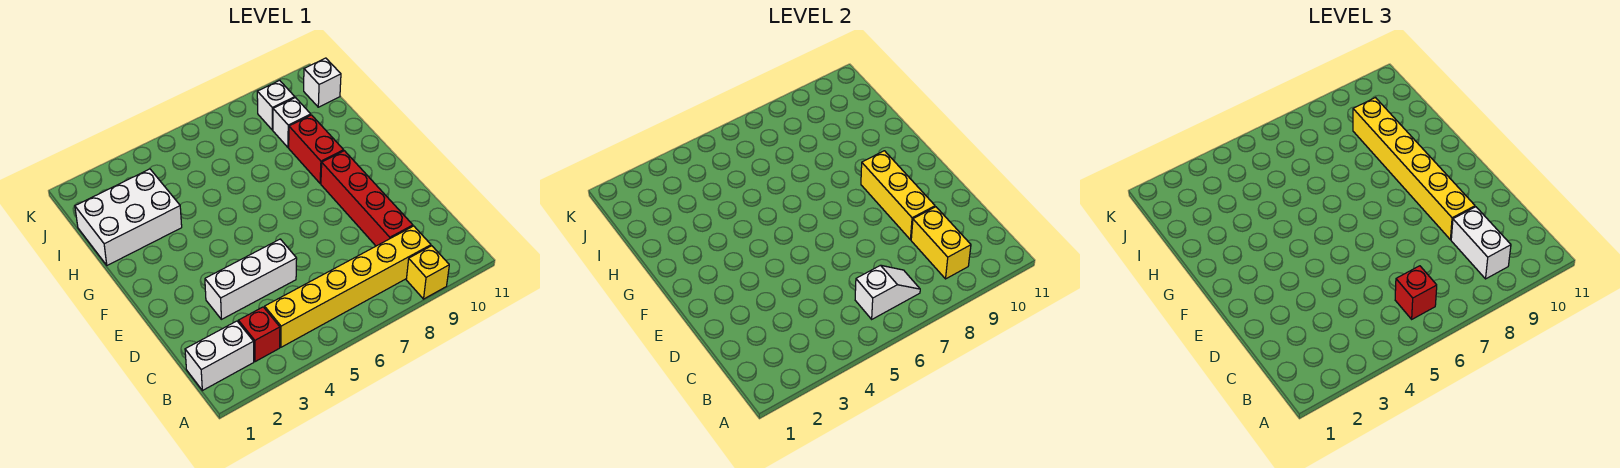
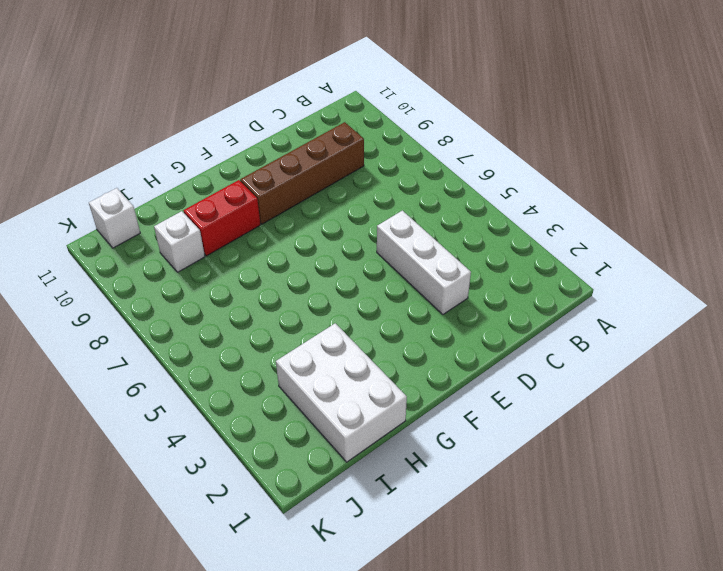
brown brick C9:F9 level 1 -> red brick C9:F9 level 1
none -> yellow brick A9 level 1
none -> white brick B1:B2 level 1
none -> red brick B3 level 1

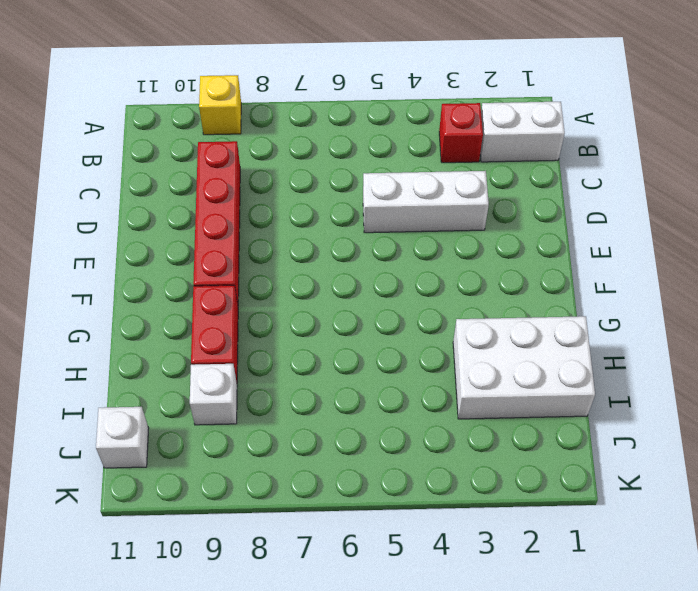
none -> yellow brick B4:B9 level 1
none -> white brick J9 level 1
none -> white slope B6:B7 level 2 top 6

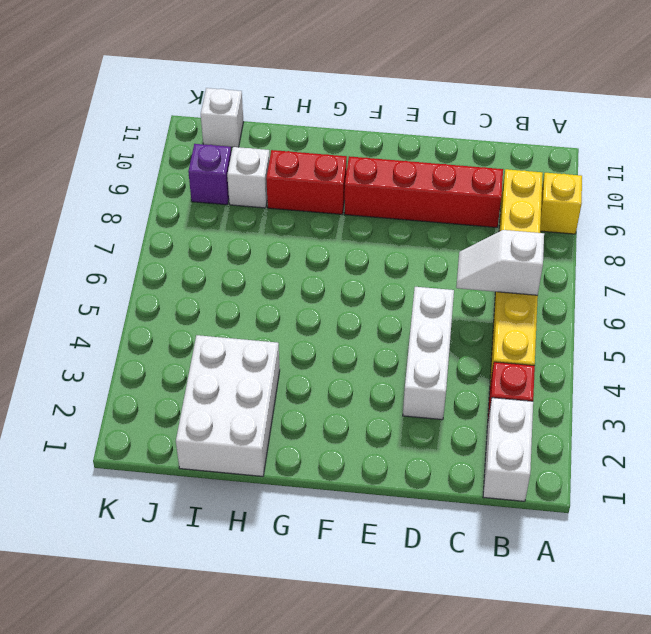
white slope B6:C6 level 2 top B -> white slope B6:B7 level 2 top 6
purple brick J9 level 1 -> white brick J9 level 1
none -> yellow brick B9:C9 level 2
none -> yellow brick D9:F9 level 2
none -> red brick B6 level 3

